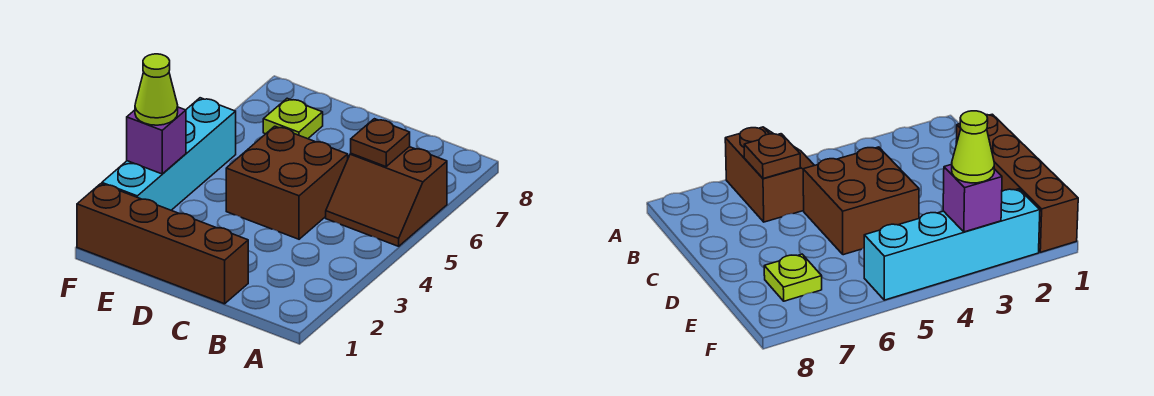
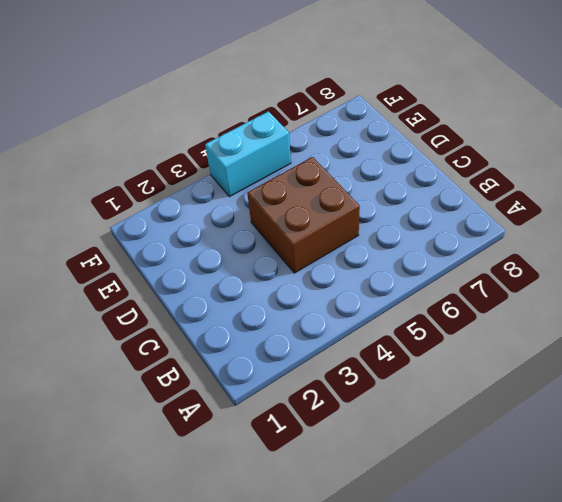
cyan brick F4:F5 level 1 -> cyan brick F2:F5 level 1
none -> brown slope A5:B6 level 1 top 6
none -> brown brick C1:F1 level 1

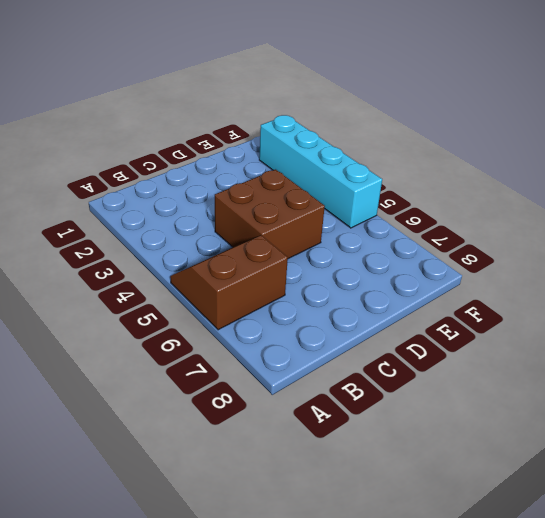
none -> brown brick C1:F1 level 1
none -> lime plate E7 level 1

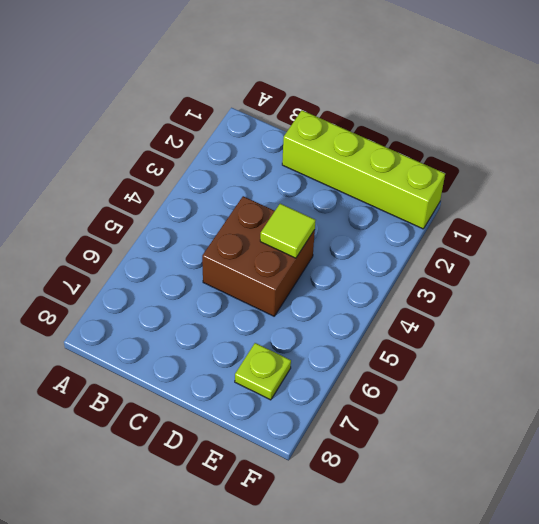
lime brick C1:F1 level 1 -> brown brick C1:F1 level 1
lime tile D4 level 2 -> none
none -> brown slope A5:B6 level 1 top 6
none -> cyan brick F2:F5 level 1

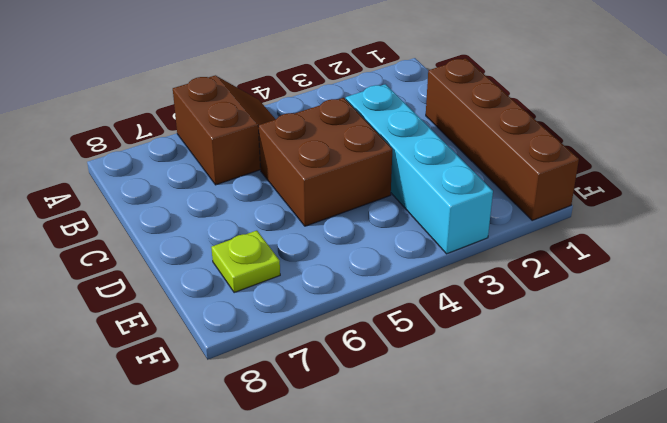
cyan brick C3:F3 level 1 -> cyan brick F2:F5 level 1
none -> brown plate B6 level 2
none -> purple brick F3 level 2

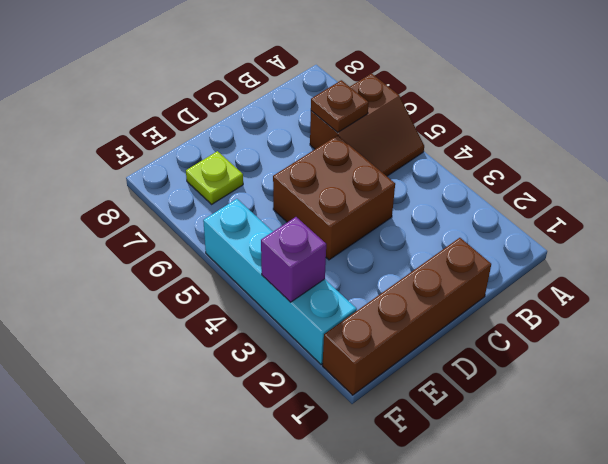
none -> lime cone F3 level 3

